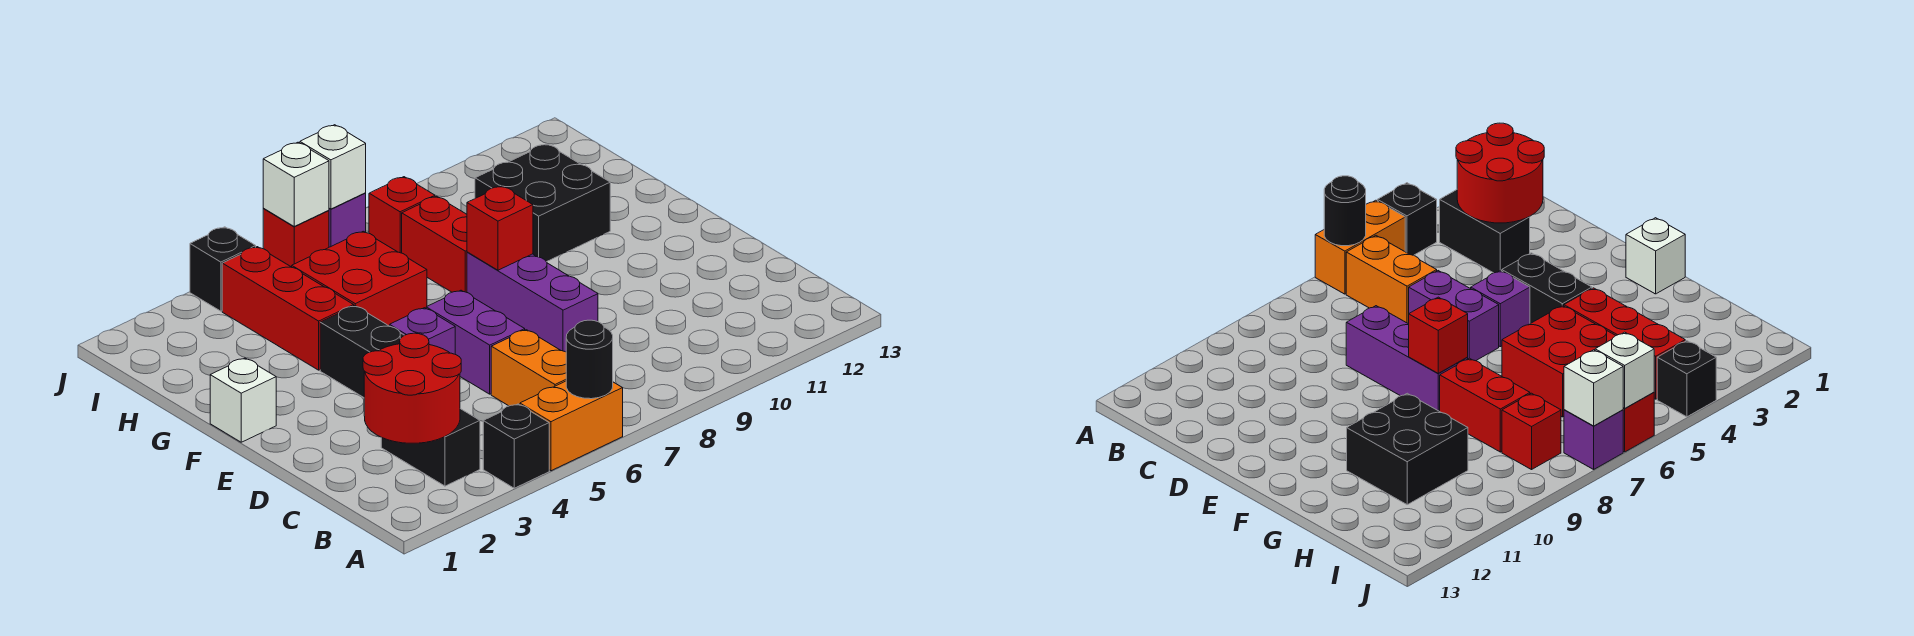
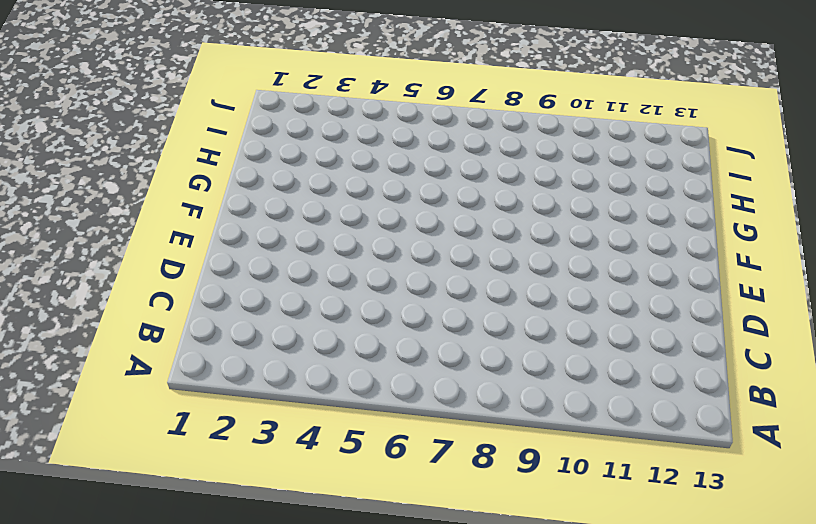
none -> black brick A4 level 1
none -> orange brick A5:A6 level 1
none -> black brick B3:C3 level 1

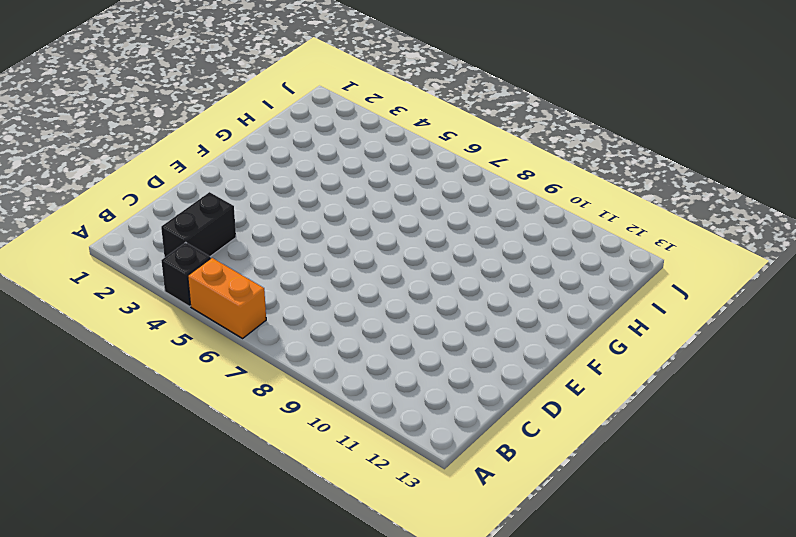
none -> orange brick B6:C6 level 1
none -> purple brick D6:E6 level 1
none -> purple brick D8:F8 level 1

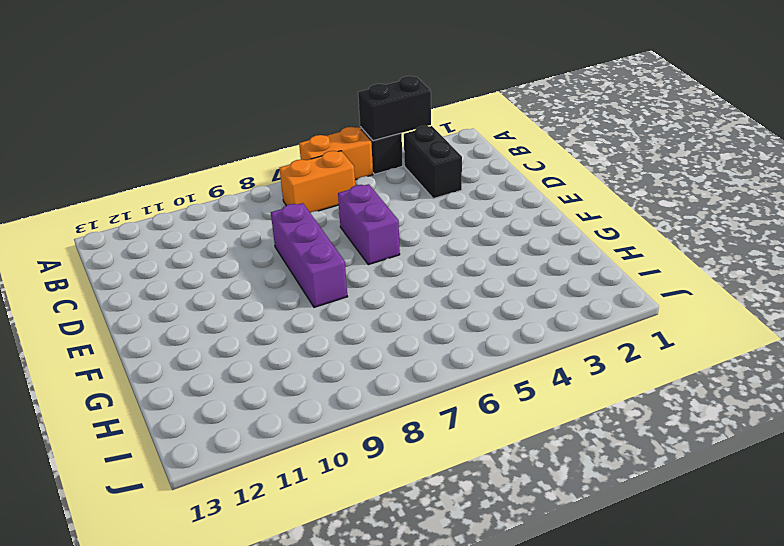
black brick A3:A4 level 2 -> black brick E4:F4 level 1
orange brick B6:B7 level 1 -> orange brick B6:C6 level 1
none -> purple brick E5 level 1
none -> white brick F1 level 1
none -> red brick G4:I4 level 1

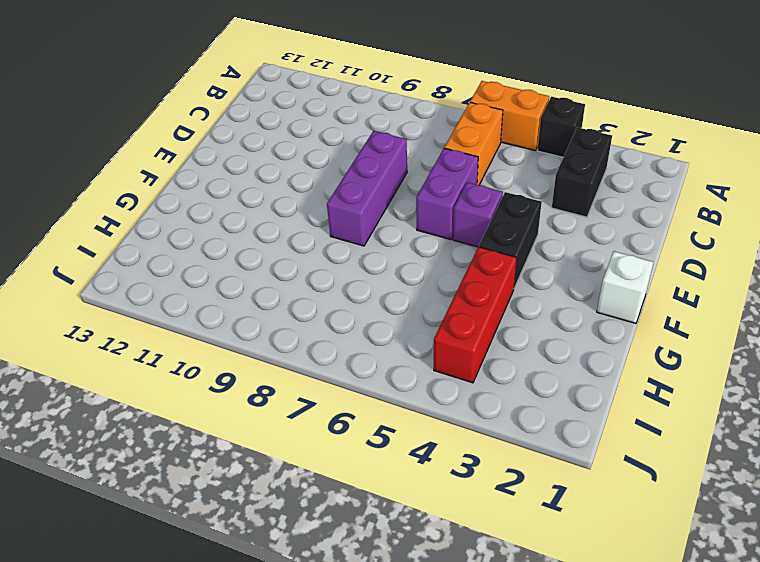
none -> red brick G5:H6 level 1
none -> red brick G8:H8 level 1
none -> black brick G10:H11 level 1

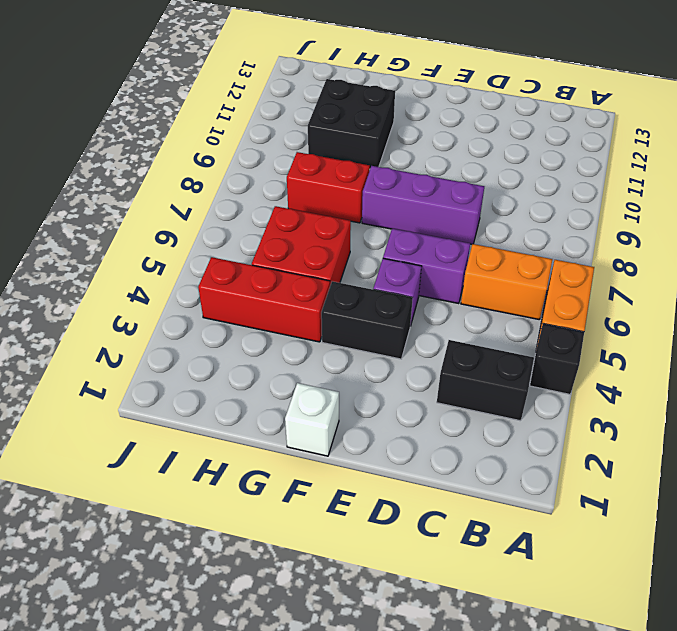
none -> red brick I8 level 1
none -> black brick J4 level 1
none -> red brick J6 level 1

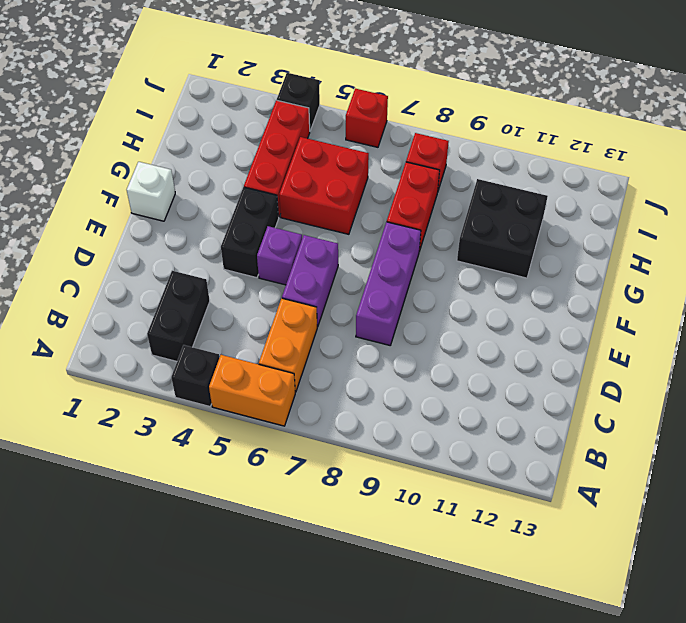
none -> purple brick J7 level 1
none -> black round brick A6 level 2
none -> red round brick B2:C3 level 2

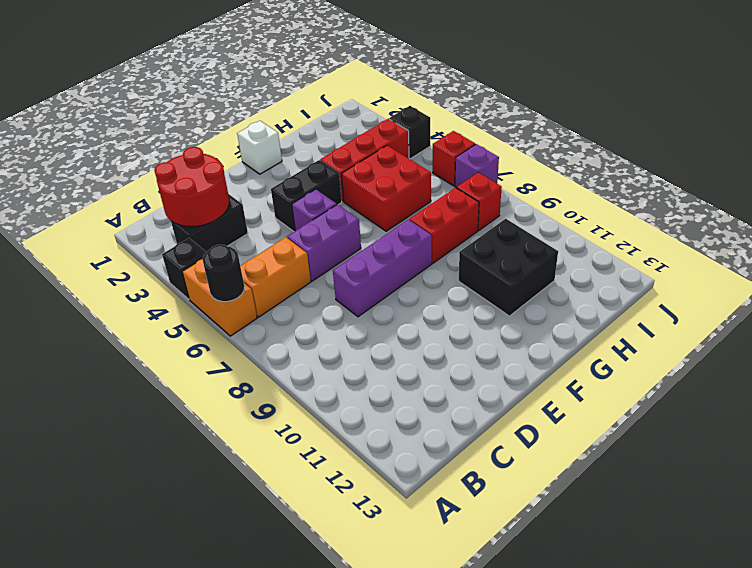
none -> red brick F8 level 2
none -> white brick J6 level 2
none -> white brick J7 level 2

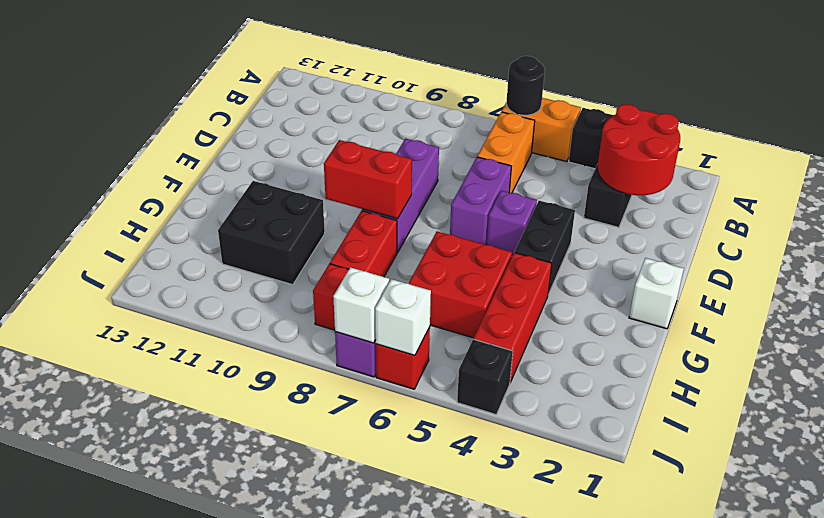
red brick F8:F9 level 2 -> red brick F8 level 2

